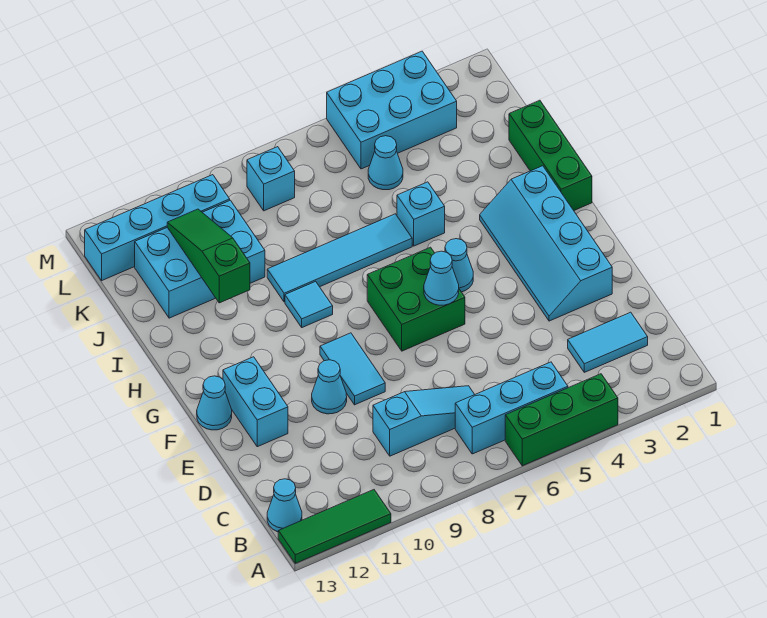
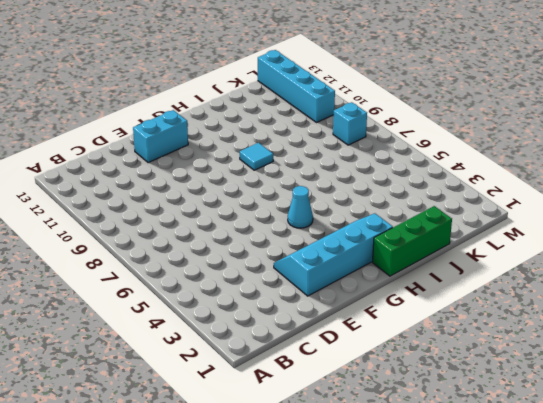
none -> green brick A4:A6 level 1
none -> green tile A11:A13 level 1
none -> cyan brick B5:B7 level 1

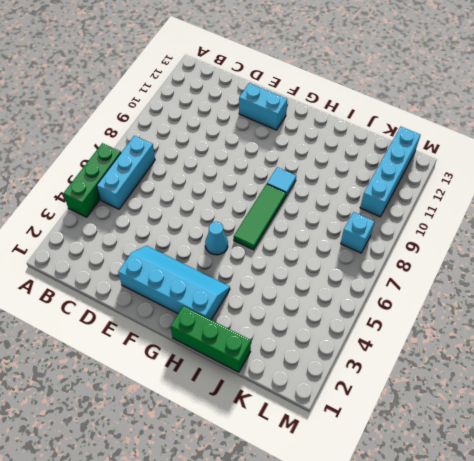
green tile H6:H8 level 1 -> green tile A11:A13 level 1
none -> cyan cone B13 level 1
none -> cyan tile C2:C3 level 1
none -> cyan slope C7:C9 level 1 top 9

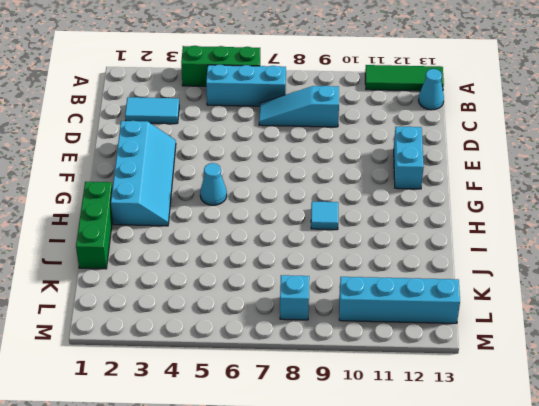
none -> cyan tile E9:F9 level 1
none -> cyan cone E10 level 1
none -> green brick F6:G7 level 1

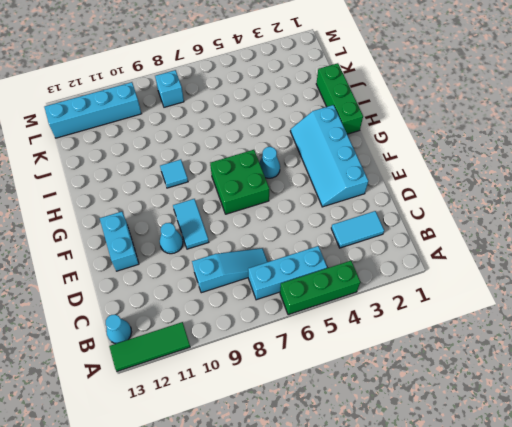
none -> cyan cone F13 level 1
none -> cyan brick I5 level 1
none -> cyan tile I6:I9 level 1

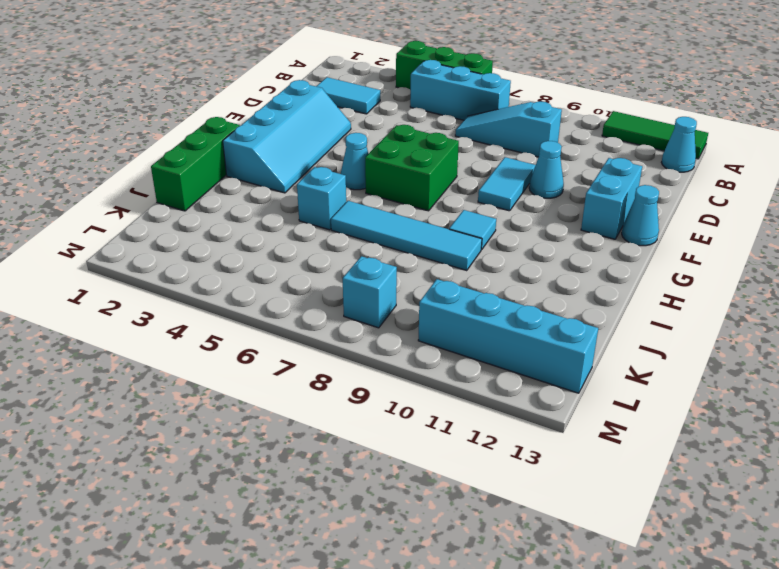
none -> cyan brick J10:K12 level 1
none -> cyan cone K5 level 1
none -> cyan brick L3:M5 level 1

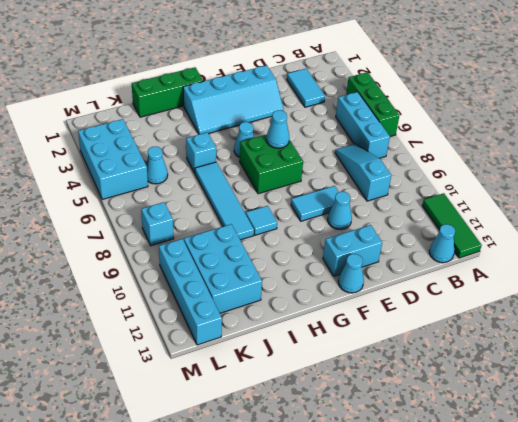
none -> green slope I11:K11 level 2 top I

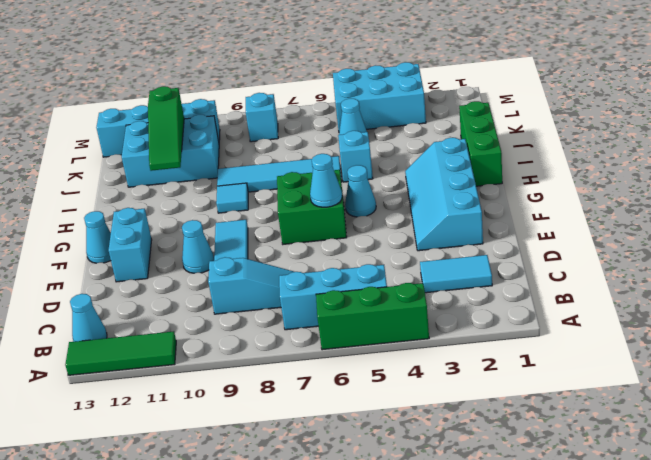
green slope I11:K11 level 2 top K -> green slope I11:K11 level 2 top I

